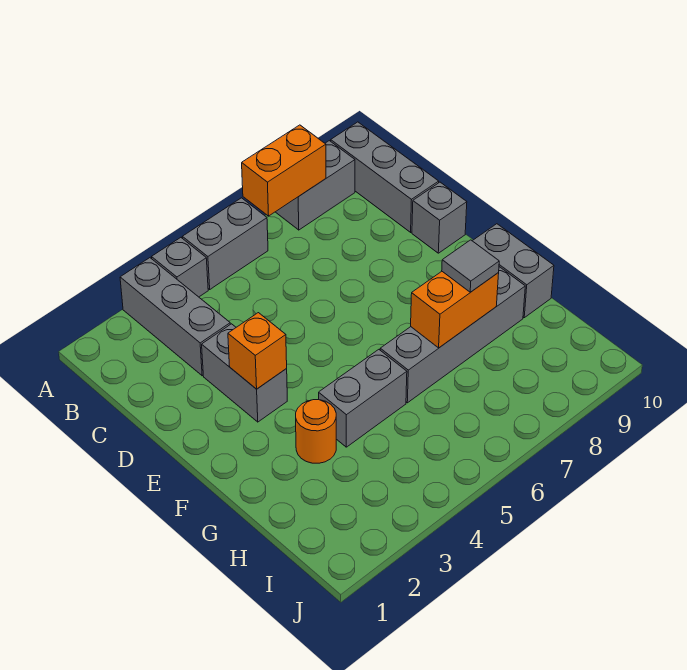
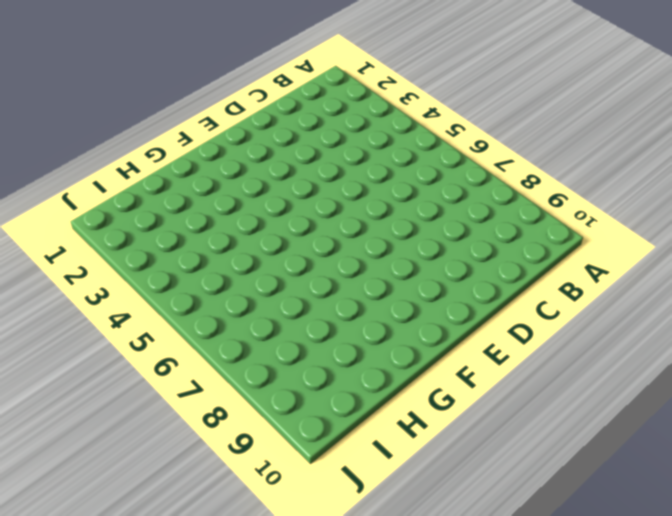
none -> grey brick A3:C3 level 1
none -> grey brick A4 level 1
none -> grey brick A5:A6 level 1

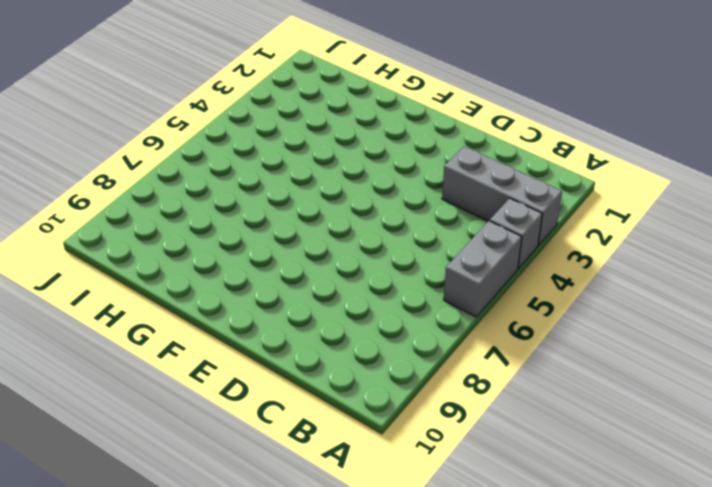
none -> grey brick A8:A9 level 1
none -> grey brick A10:C10 level 1
none -> grey brick D3:E3 level 1

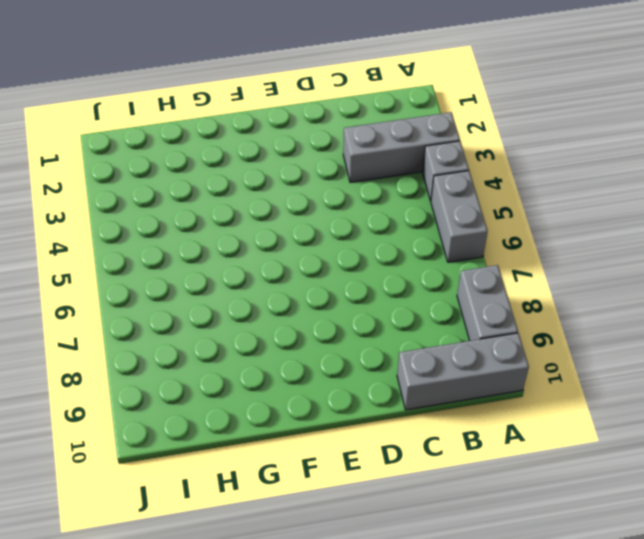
none -> grey brick D3:E3 level 1
none -> grey brick D10 level 1
none -> grey brick F10:G10 level 1

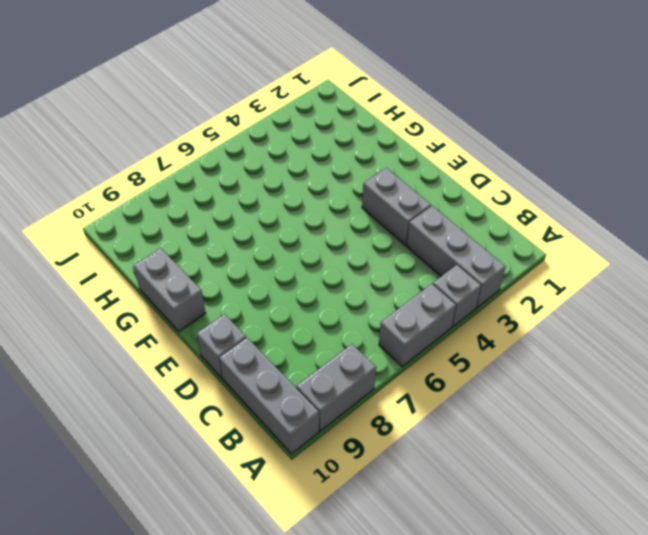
none -> orange round brick G3 level 1
none -> grey brick G4:G5 level 1
none -> grey brick G6:G9 level 1

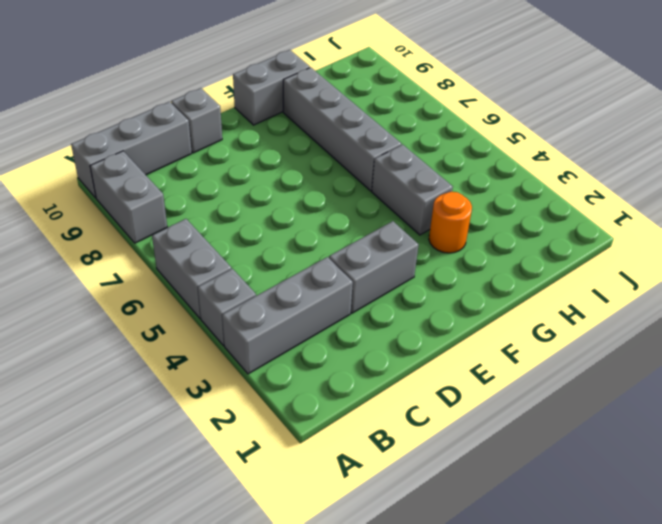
none -> orange brick A7:A8 level 2
none -> orange brick E3 level 2
none -> orange brick G7:G8 level 2

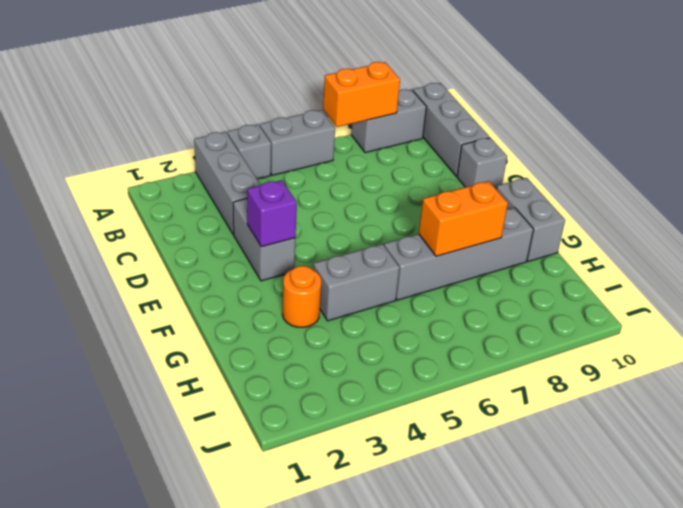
purple brick E3 level 2 -> orange brick E3 level 2
none -> grey tile G8 level 3

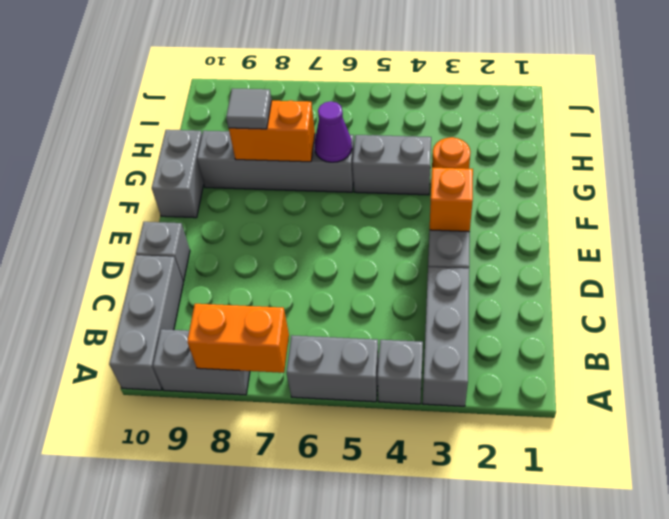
purple cone G6 level 2 -> none

